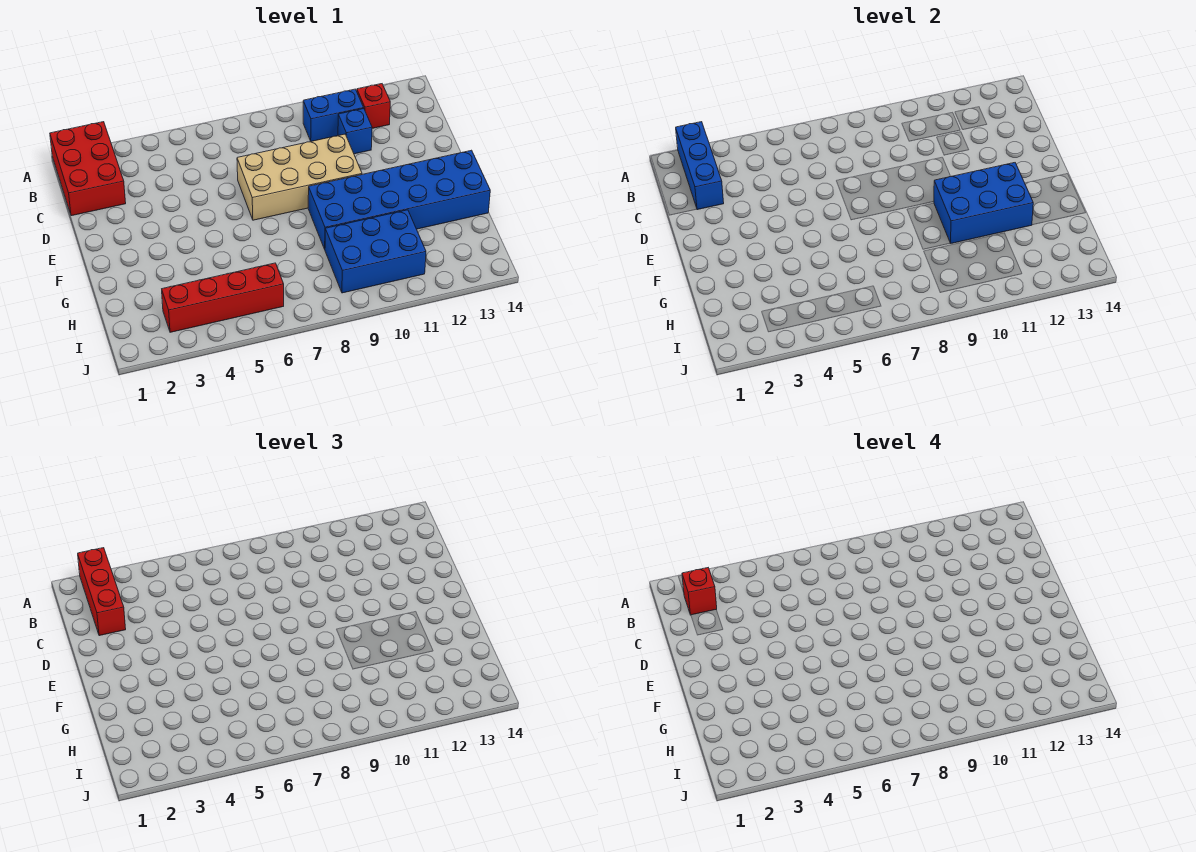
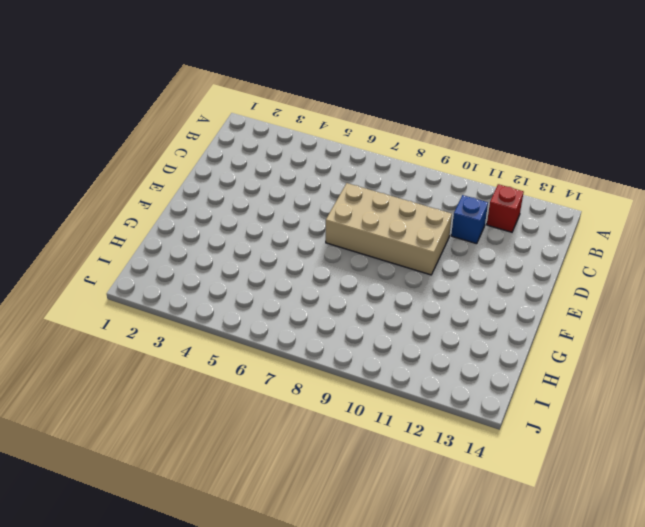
none -> red brick A1:C2 level 1
none -> blue brick B10:B11 level 1
none -> blue brick F9:G14 level 1

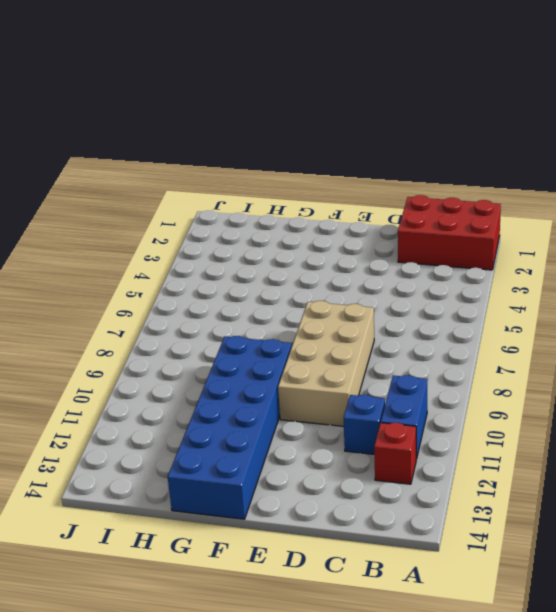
none -> blue brick H9:I11 level 1
none -> red brick I3:I6 level 1
none -> blue brick A2:C2 level 2

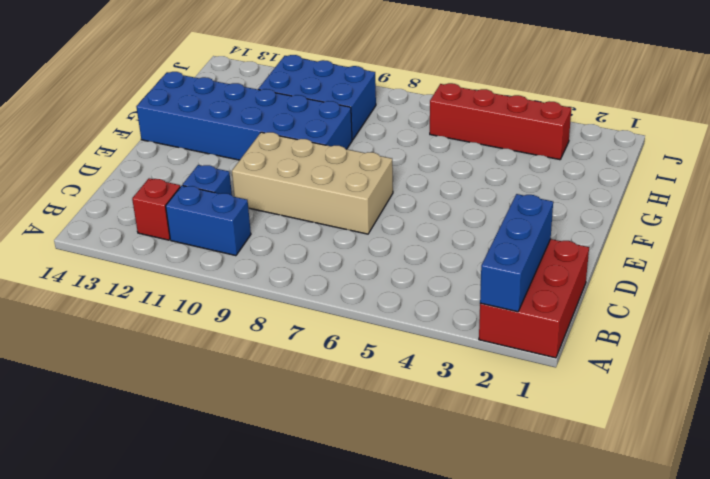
none -> blue brick F10:G12 level 2
none -> red brick A2:C2 level 3
none -> red brick B2 level 4

